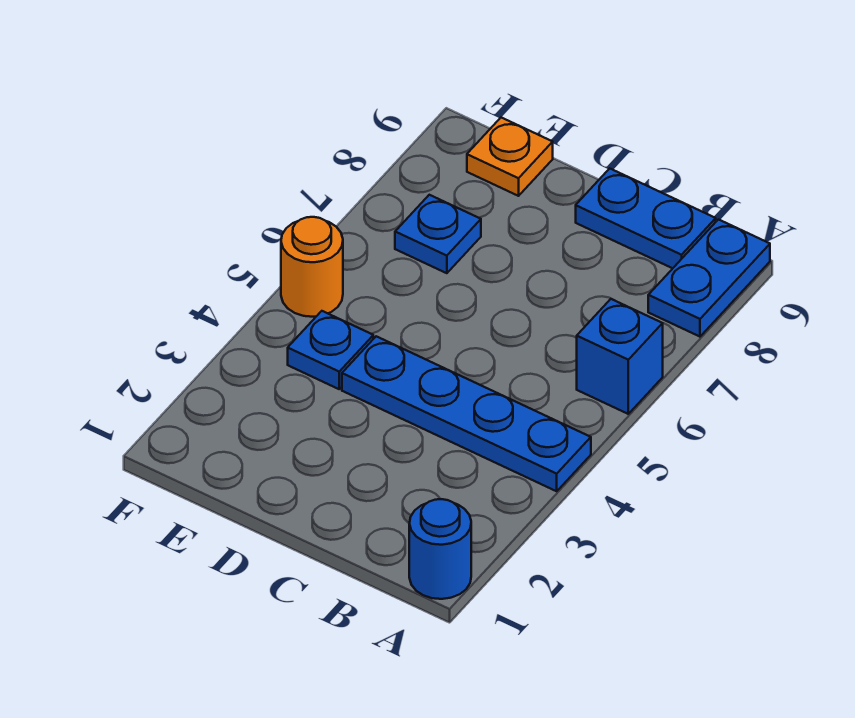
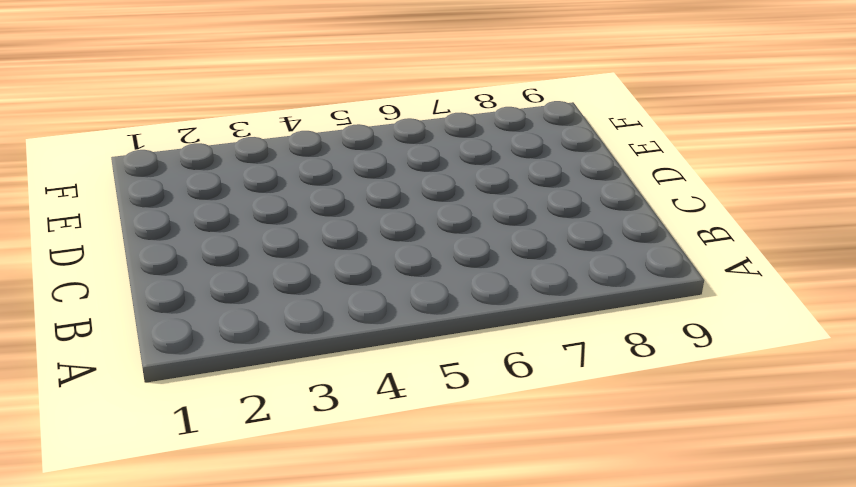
none -> blue round brick A1 level 1
none -> blue plate A4:D4 level 1

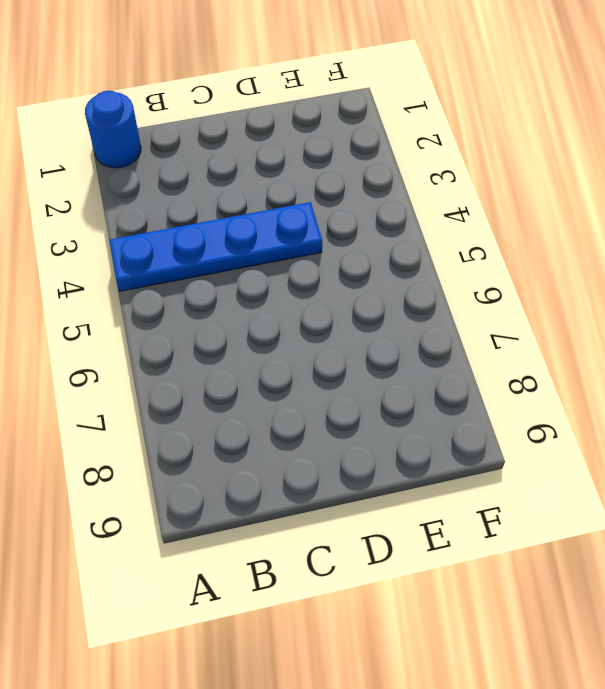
none -> blue brick A6 level 1
none -> blue plate A8:A9 level 1

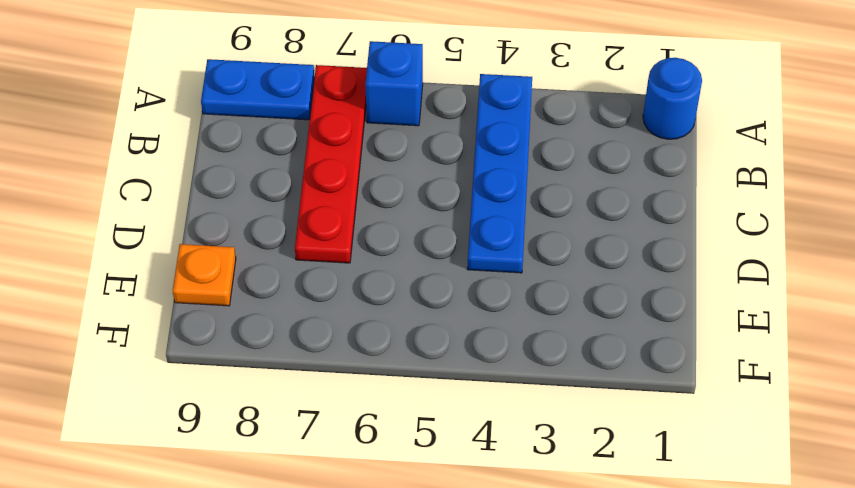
red plate A7:D7 level 1 -> none
none -> blue plate B9:C9 level 1
none -> blue plate E4 level 1

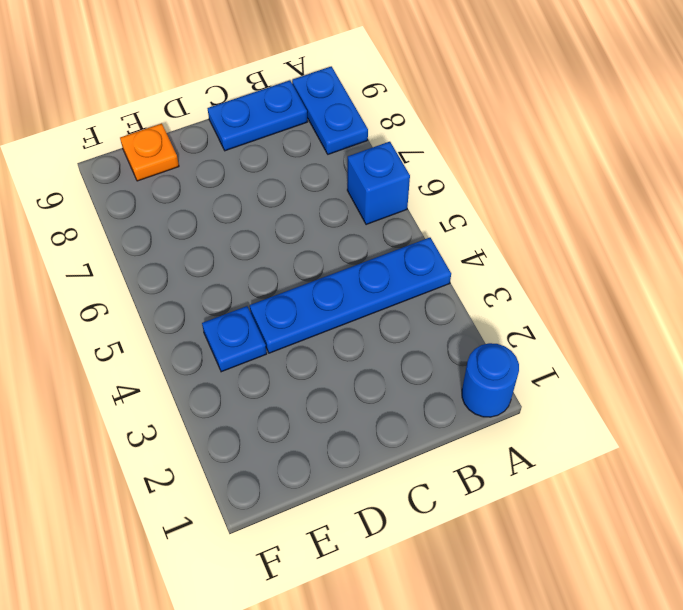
none -> blue plate E7 level 1
none -> orange round brick F5 level 1

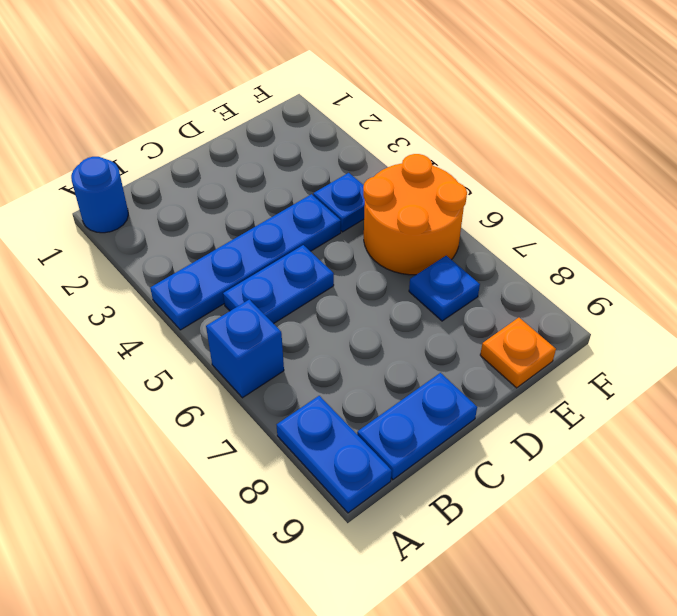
blue plate B5:C5 level 1 -> none
orange round brick E5:F6 level 1 -> orange round brick F5 level 1

